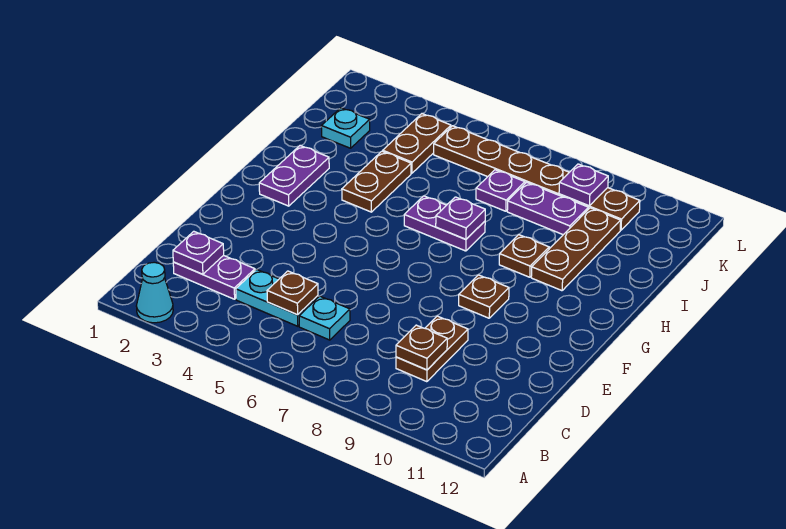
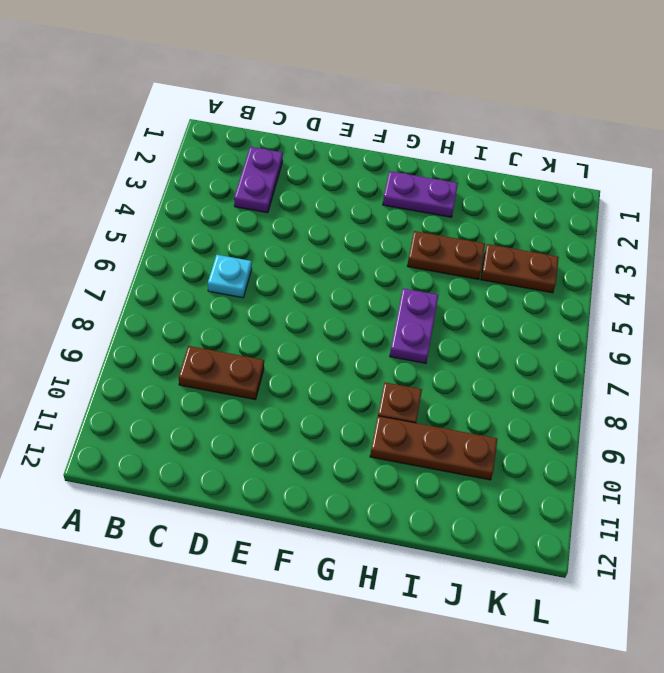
none -> cyan cone A2 level 1
none -> cyan plate C4:C5 level 1
none -> brown plate F9 level 1

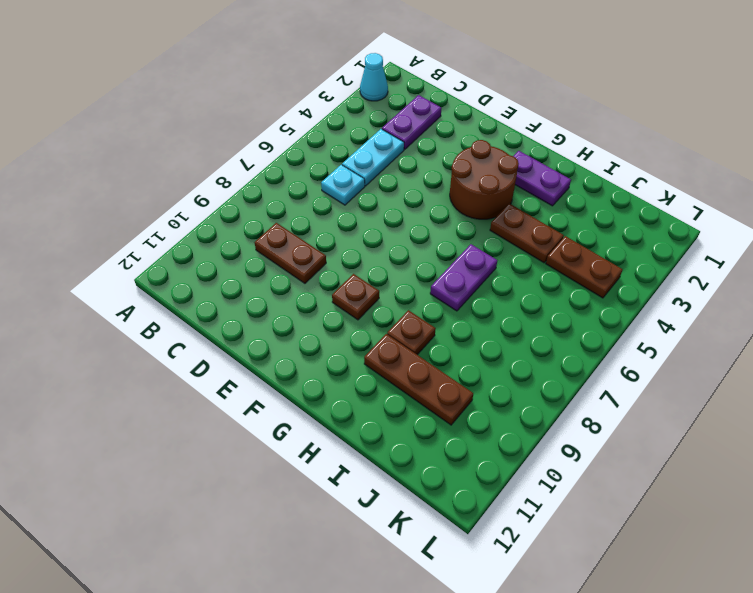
brown round brick F3:G4 level 1 -> none
none -> cyan plate J2 level 1
none -> purple plate J7 level 1
none -> purple plate J8:J9 level 1

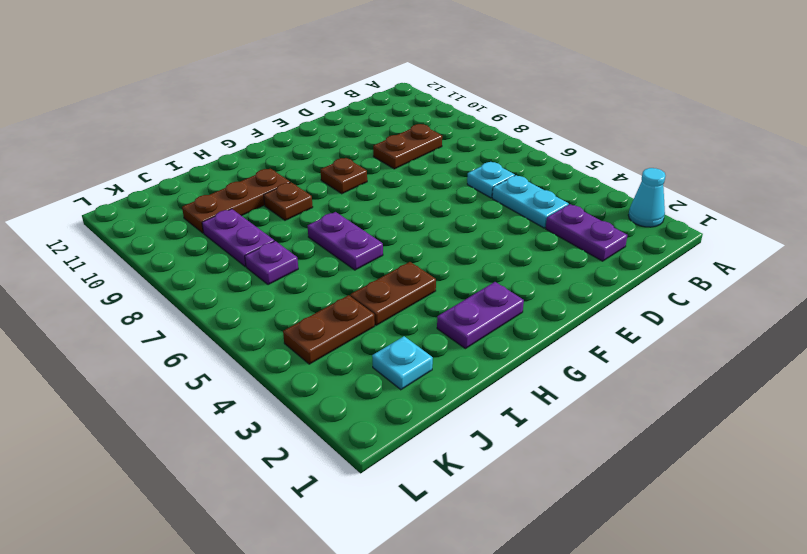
none -> brown plate K5:K10 level 1
none -> purple plate C2 level 2
none -> brown plate C5 level 2

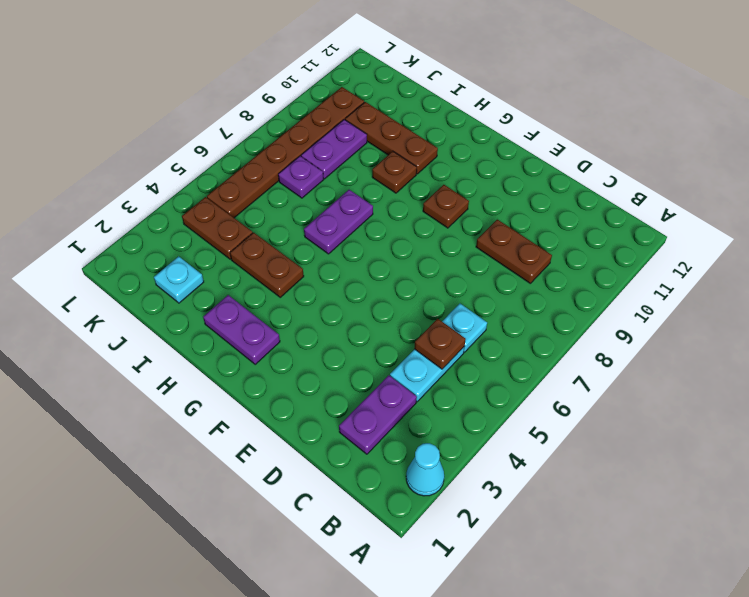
none -> purple plate C2 level 2
none -> brown plate C9 level 2
none -> purple plate H7 level 2

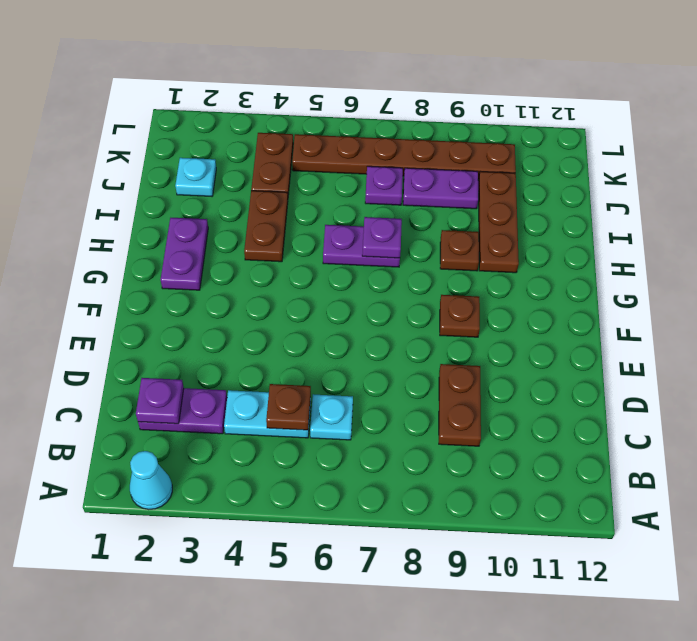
none -> brown plate C9 level 2
none -> purple plate K9 level 2

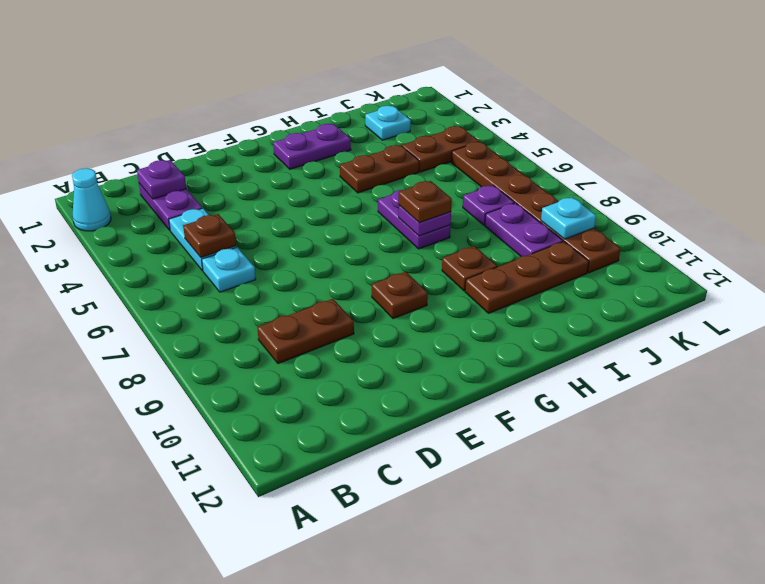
brown plate H7 level 3 -> brown plate C9 level 2
cyan plate K9 level 2 -> purple plate K9 level 2

